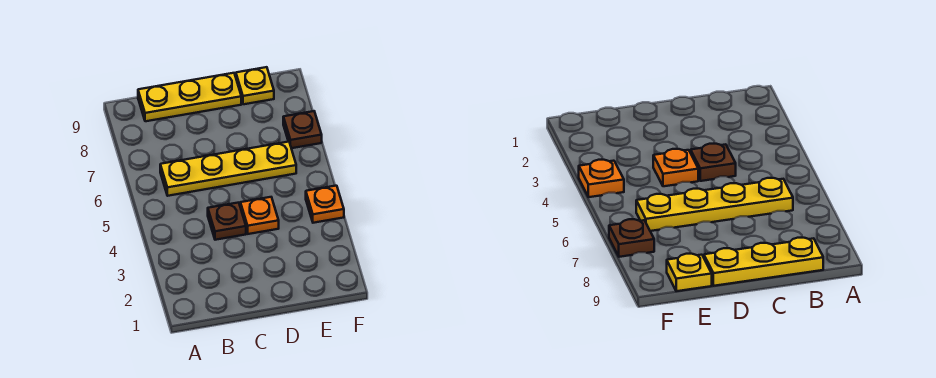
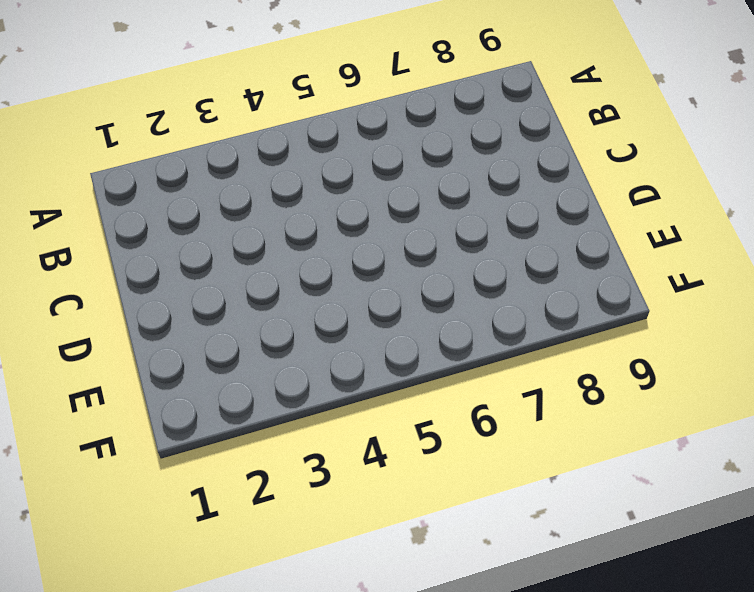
none -> yellow plate B6:E6 level 1
none -> yellow plate B9:D9 level 1

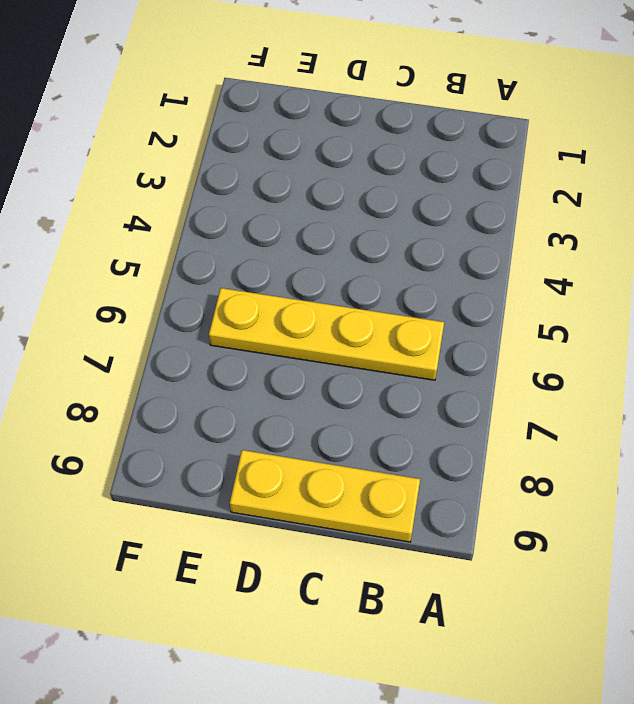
none -> brown plate C4 level 1
none -> orange plate D4 level 1

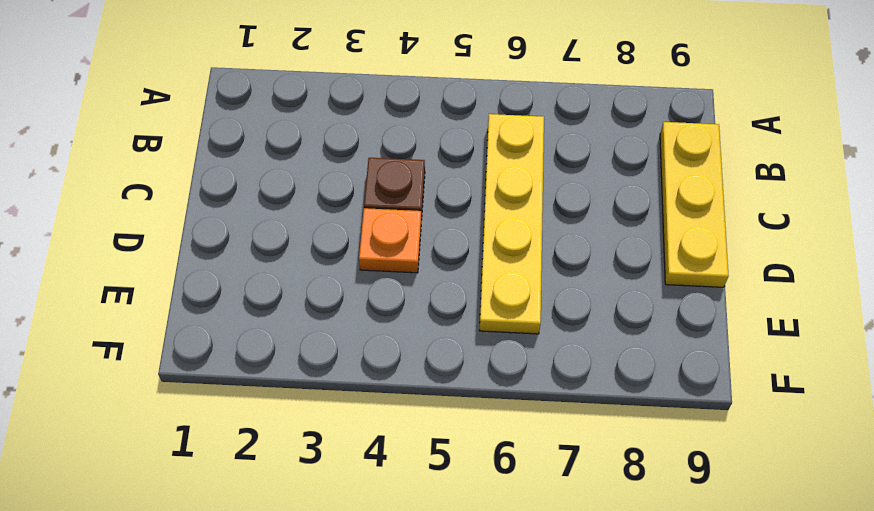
none -> yellow plate E9 level 1
none -> orange plate F4 level 1

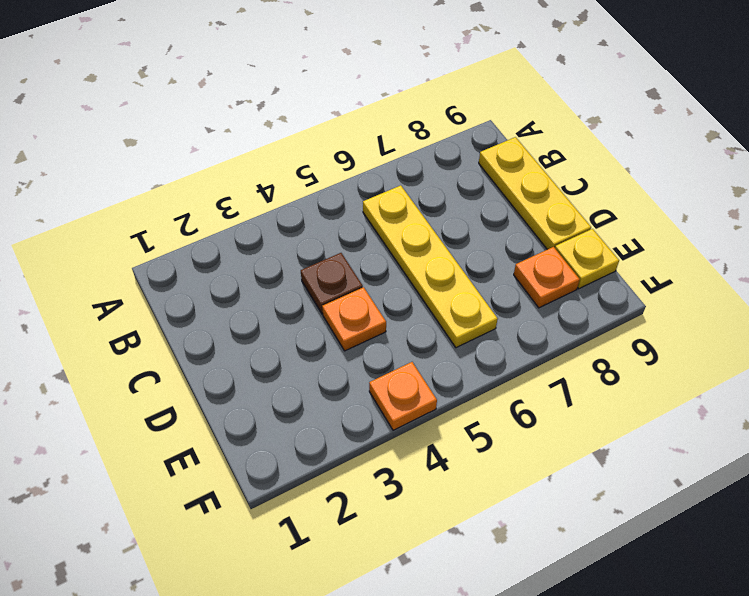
orange plate E8 level 1 -> none
none -> brown plate F7 level 1

